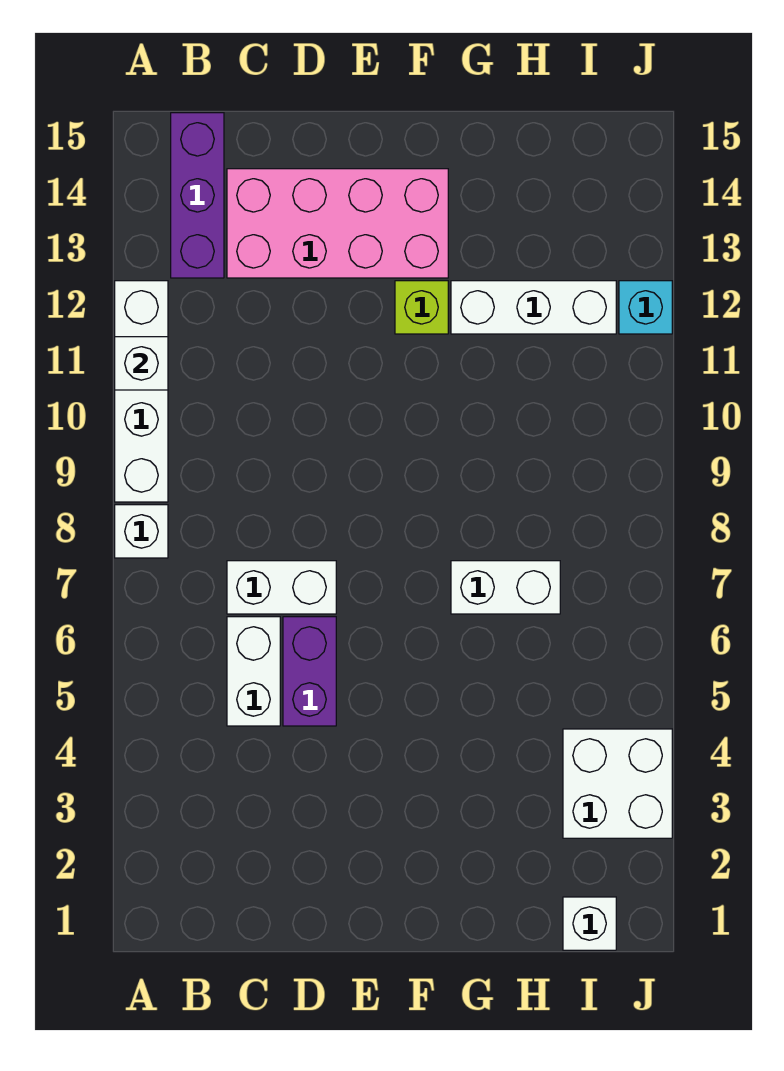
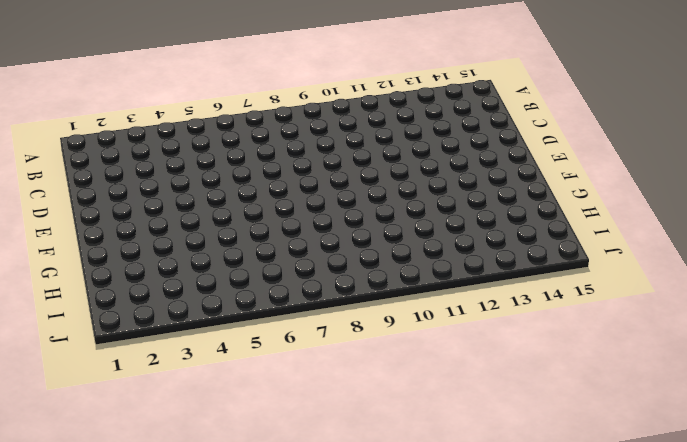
none -> white brick A8 level 1
none -> white brick A9:A12 level 1
none -> purple brick B13:B15 level 1

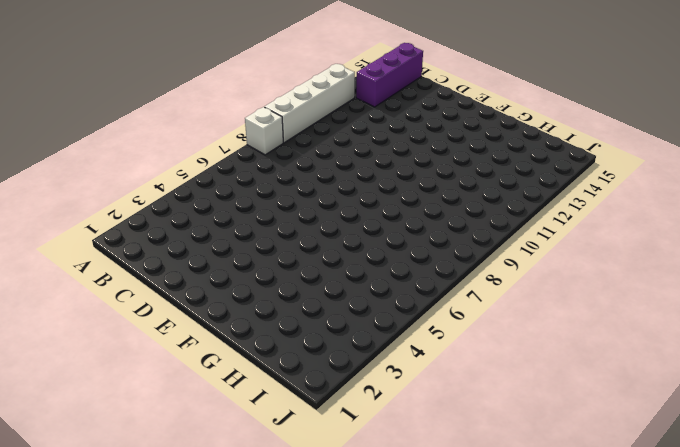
none -> white brick C5:C6 level 1
none -> white brick C7:D7 level 1
none -> pink brick C13:F14 level 1

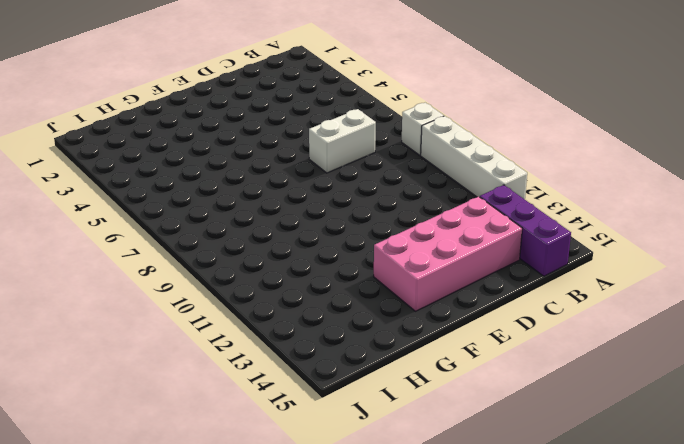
none -> white brick C5:C6 level 1
none -> purple brick D5:D6 level 1
none -> lime brick F12 level 1

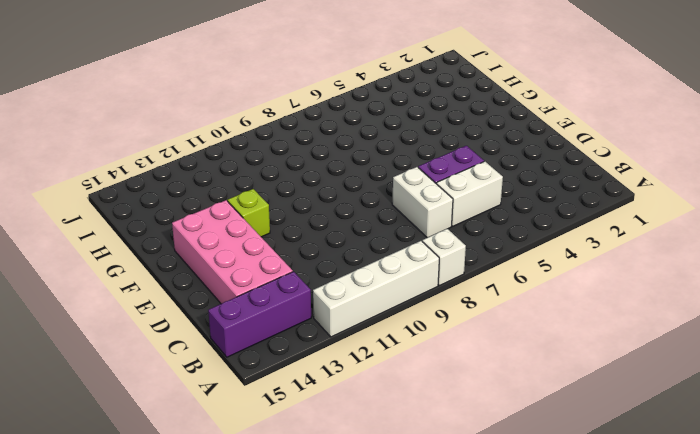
none -> white brick G7:H7 level 1
none -> white brick G12:I12 level 1
none -> white brick I1 level 1

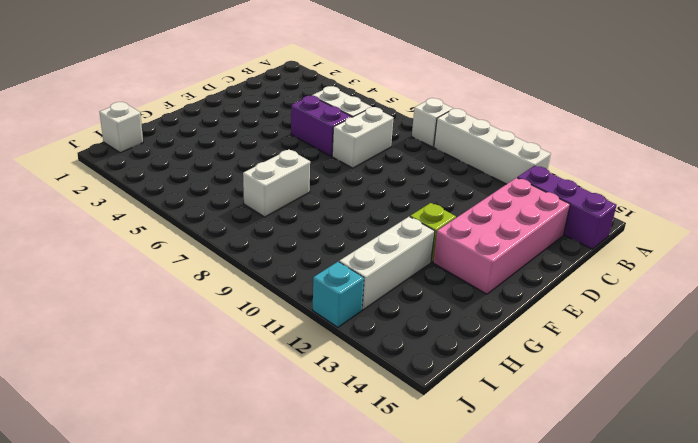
none -> white brick I3:J4 level 1
none -> white brick A11 level 2

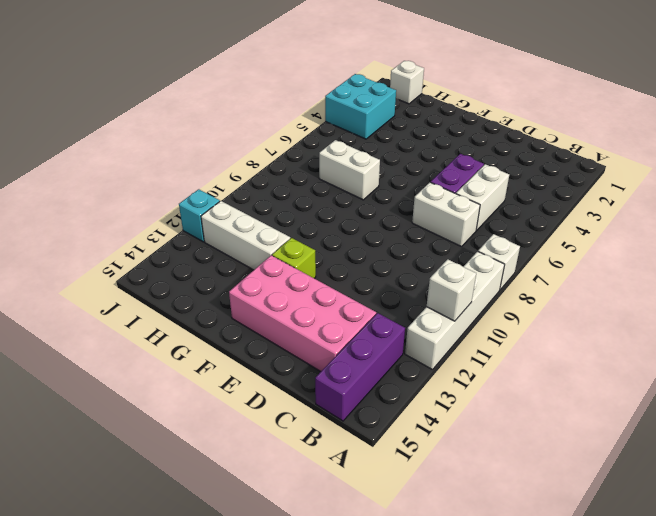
cyan brick I3:J4 level 1 -> white brick I3:J4 level 1

